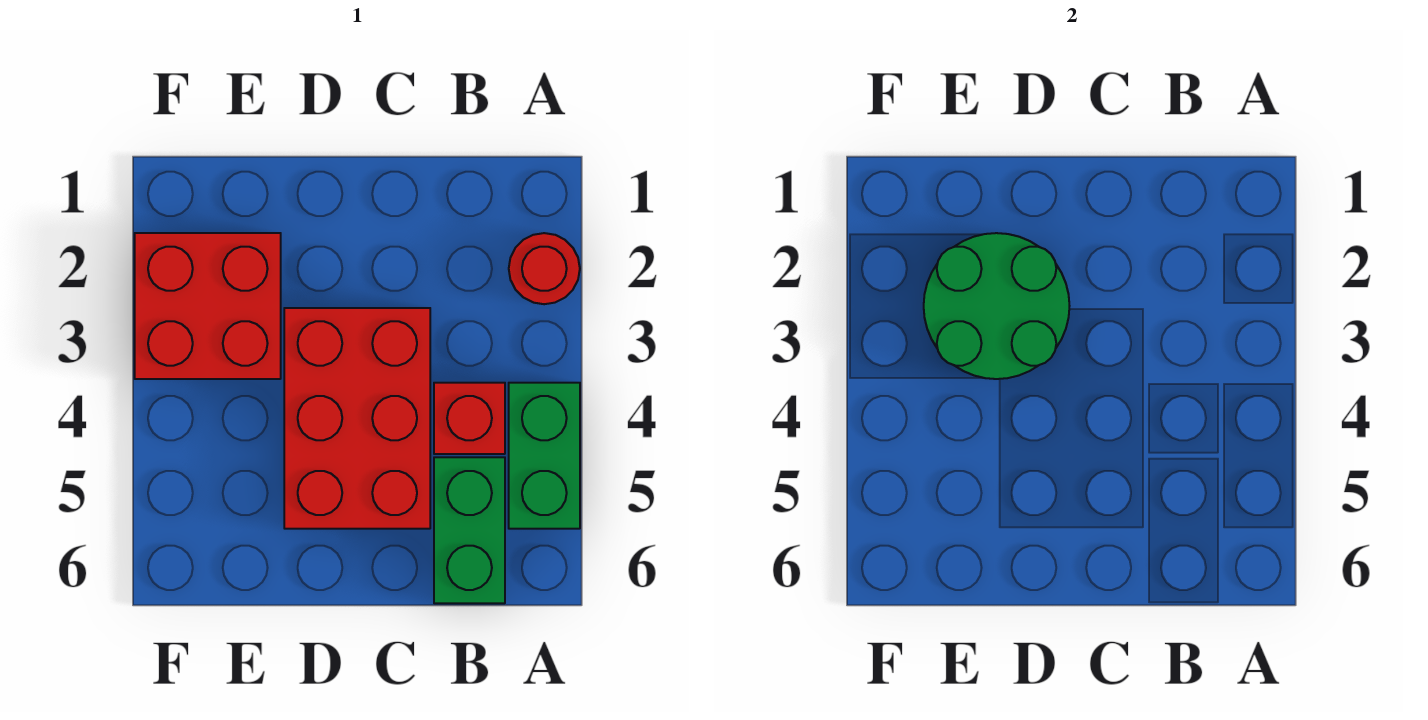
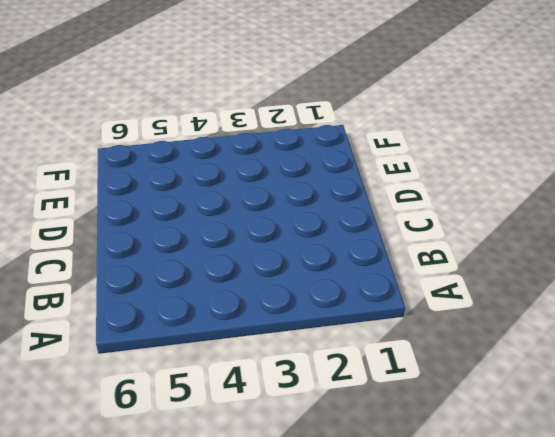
none -> red round brick A2 level 1
none -> green brick A4:A5 level 1

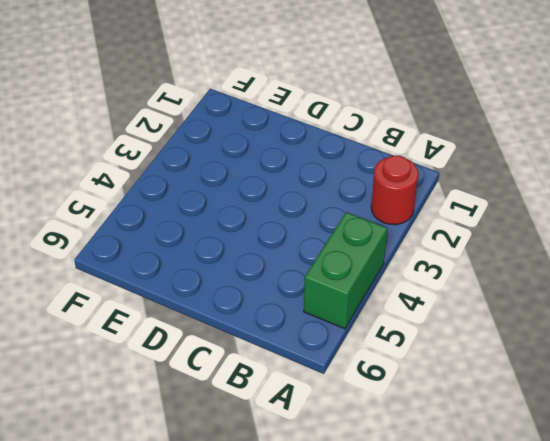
none -> red brick B4 level 1
none -> green brick B5:B6 level 1

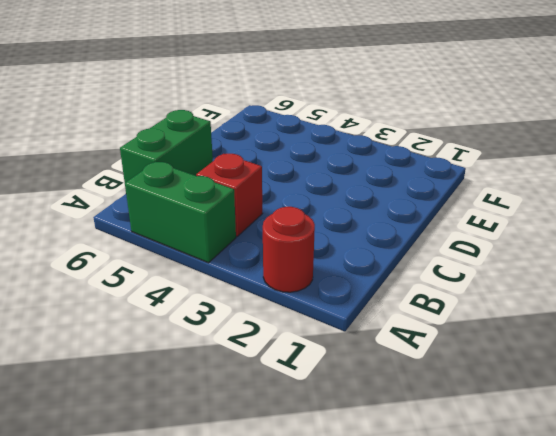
green brick B6:C6 level 1 -> green brick B5:B6 level 1
none -> red brick C3:D5 level 1
none -> red brick E2:F3 level 1

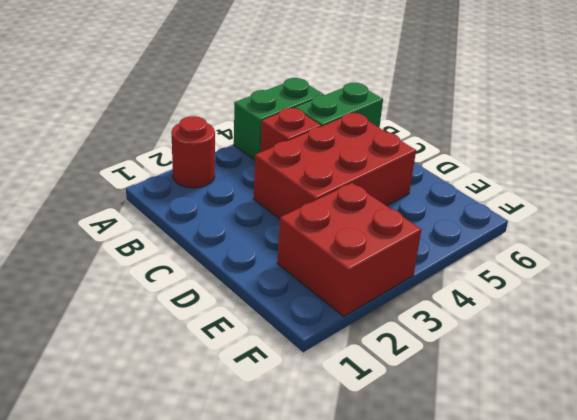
none -> green round brick D2:E3 level 2

